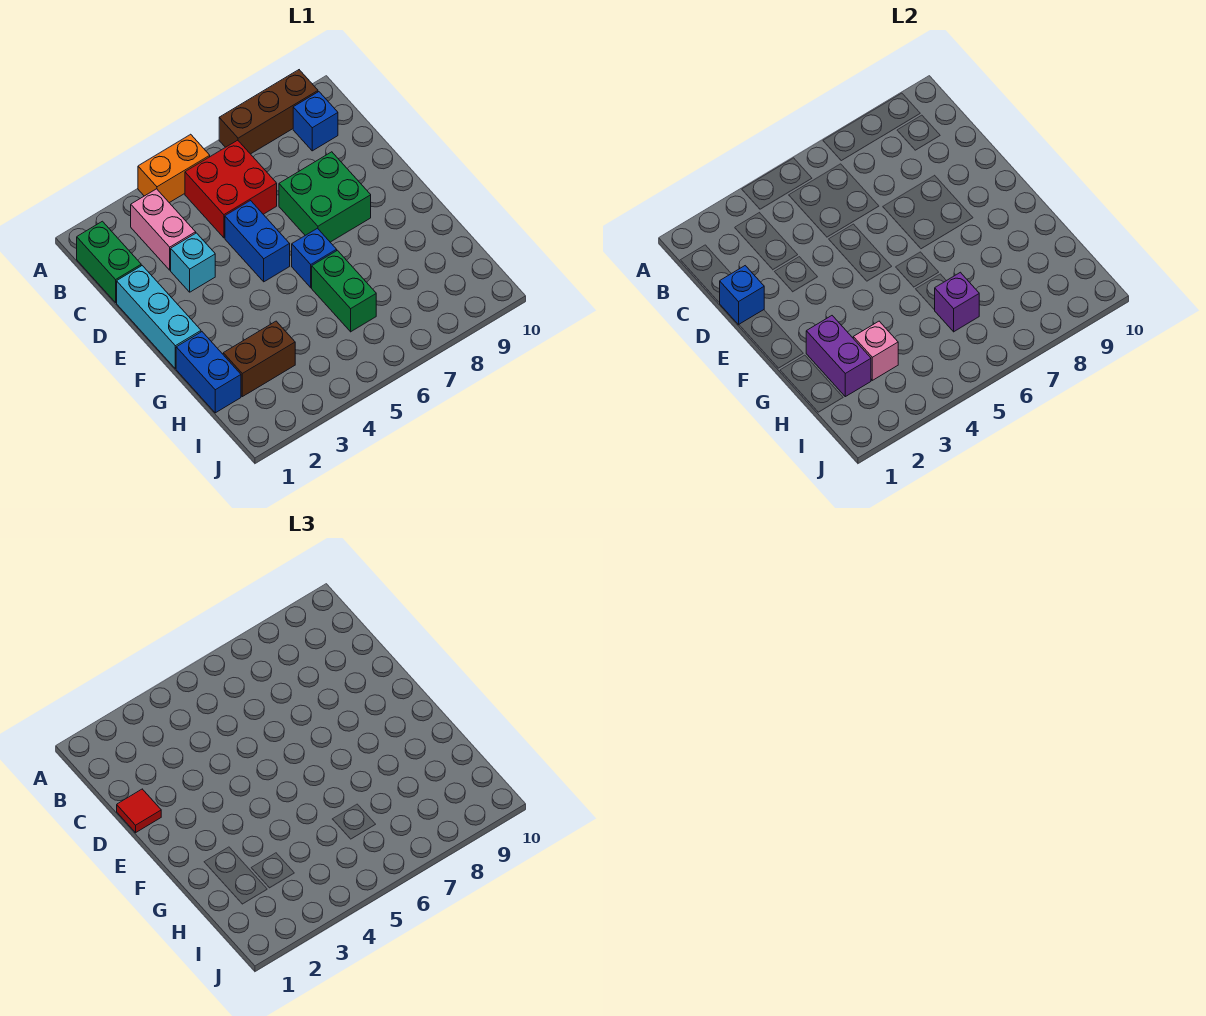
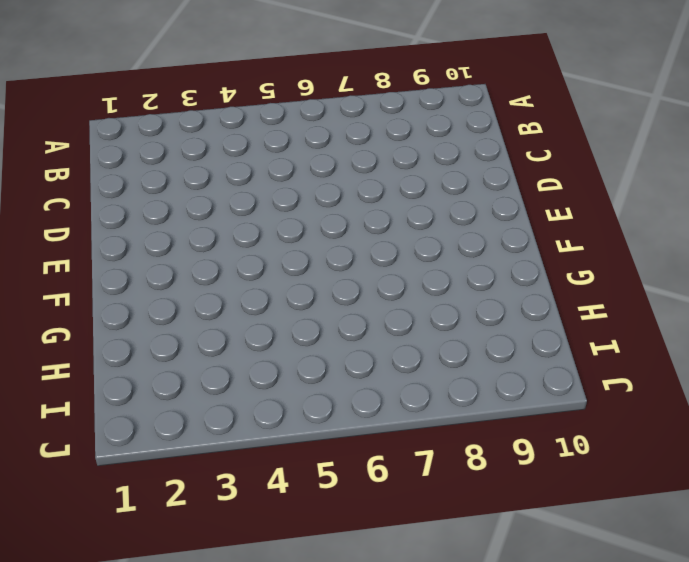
none -> orange brick A4:A5 level 1
none -> brown brick A7:A9 level 1
none -> green brick B1:C1 level 1

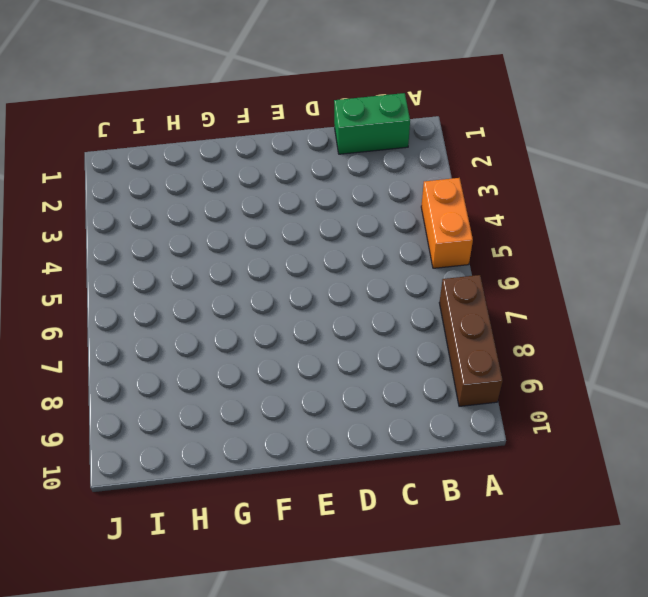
none -> pink brick B3:C3 level 1
none -> red brick B5:C6 level 1
none -> blue brick B9 level 1

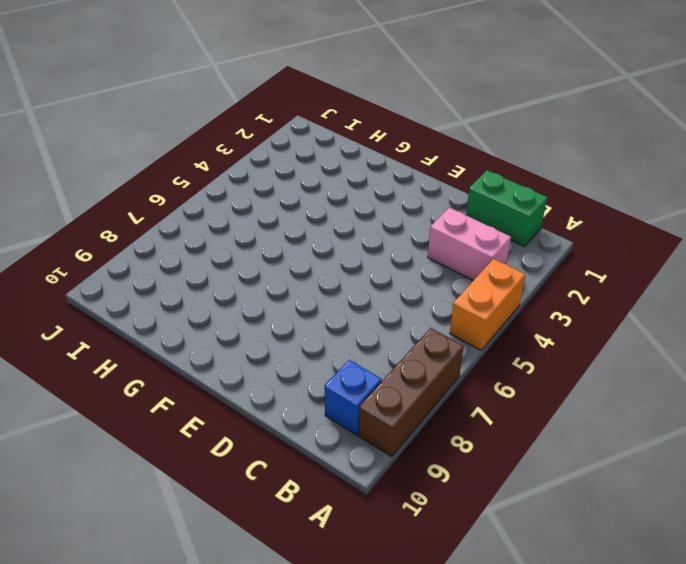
none -> red brick B5:C6 level 1
none -> cyan brick D1:F1 level 1
none -> cyan brick D3 level 1

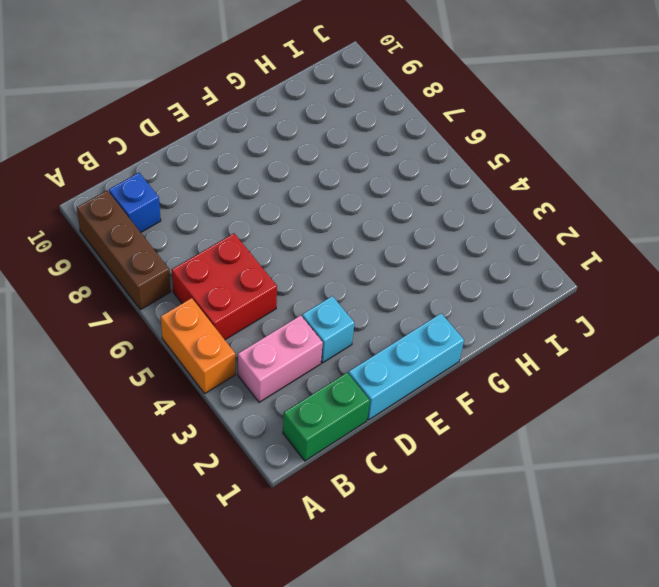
none -> blue brick D5:E5 level 1
none -> green brick D7:E8 level 1
none -> blue brick F6 level 1

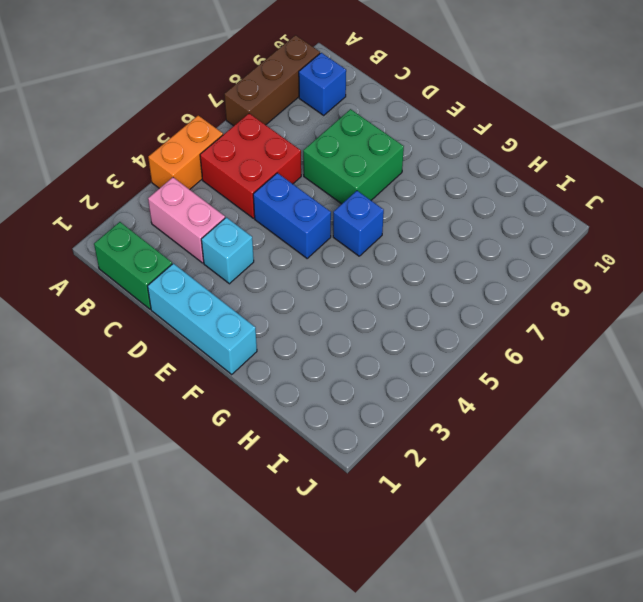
none -> blue brick G1:H1 level 1
none -> green brick G6:H6 level 1
none -> brown brick H2:H3 level 1

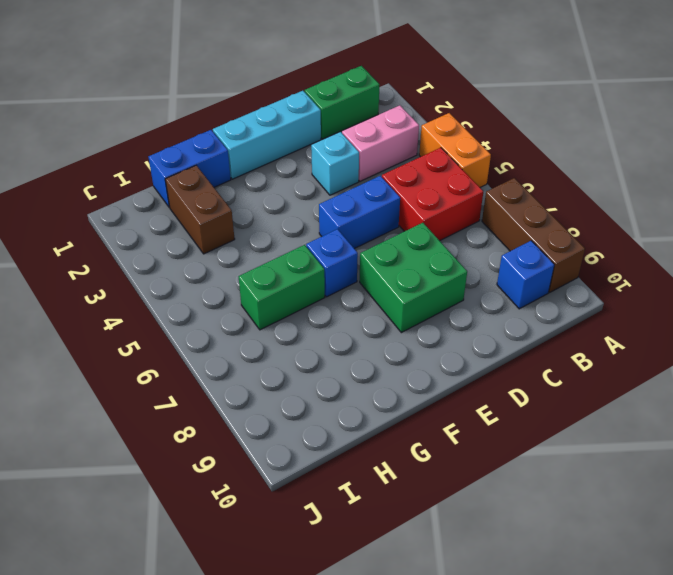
none -> blue brick D1 level 2
none -> purple brick G2:H2 level 2
none -> pink brick H3 level 2

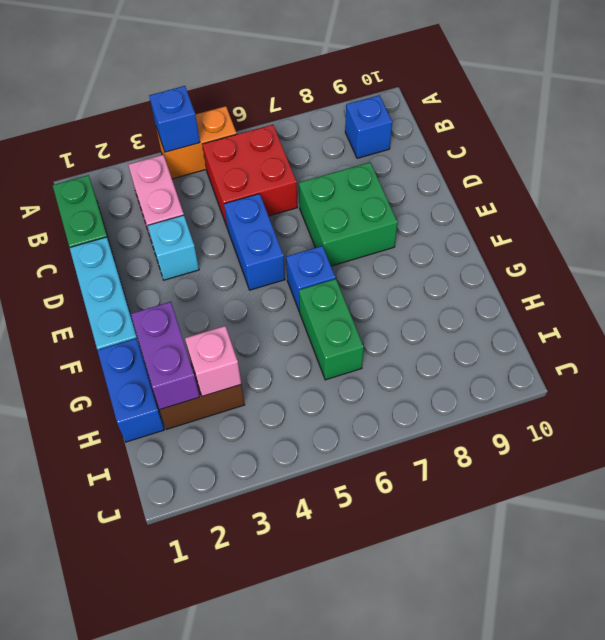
blue brick A4 level 2 -> blue brick D1 level 2
none -> brown brick A7:A9 level 1
none -> purple brick H6 level 2
none -> red tile D1 level 3

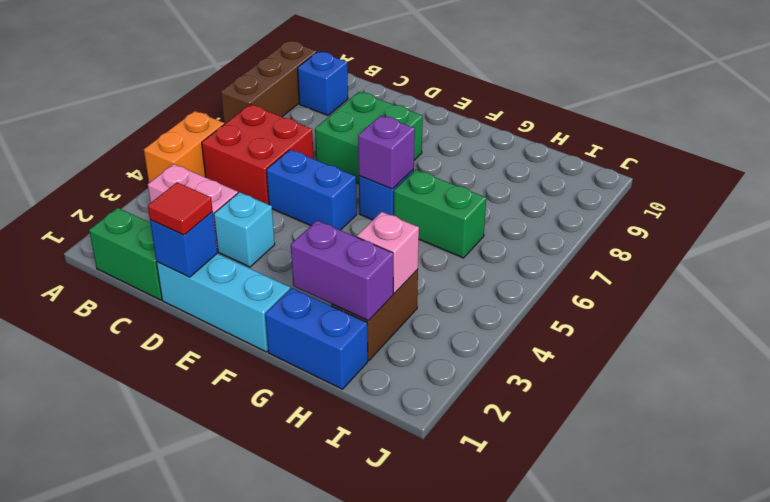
purple brick F6 level 2 -> purple brick H6 level 2

